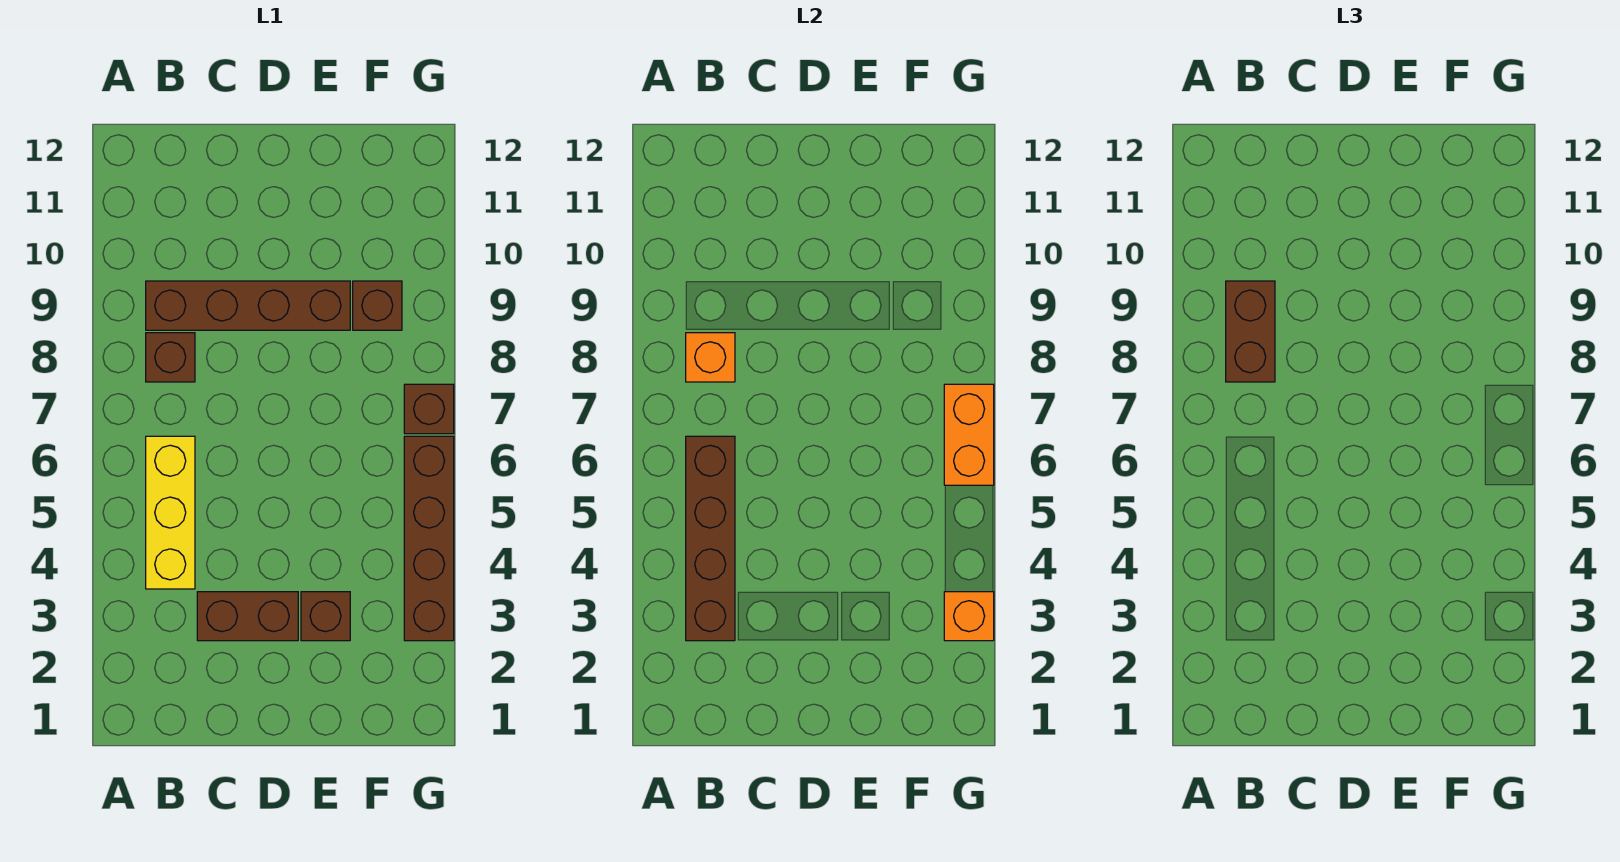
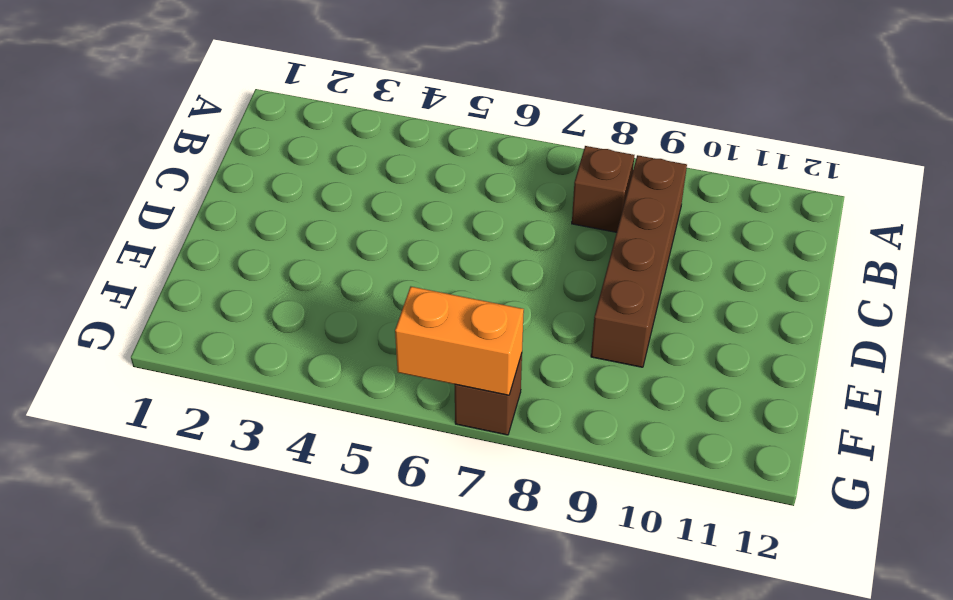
none -> yellow brick B4:B6 level 1
none -> brown brick C3:D3 level 1
none -> brown brick E3 level 1

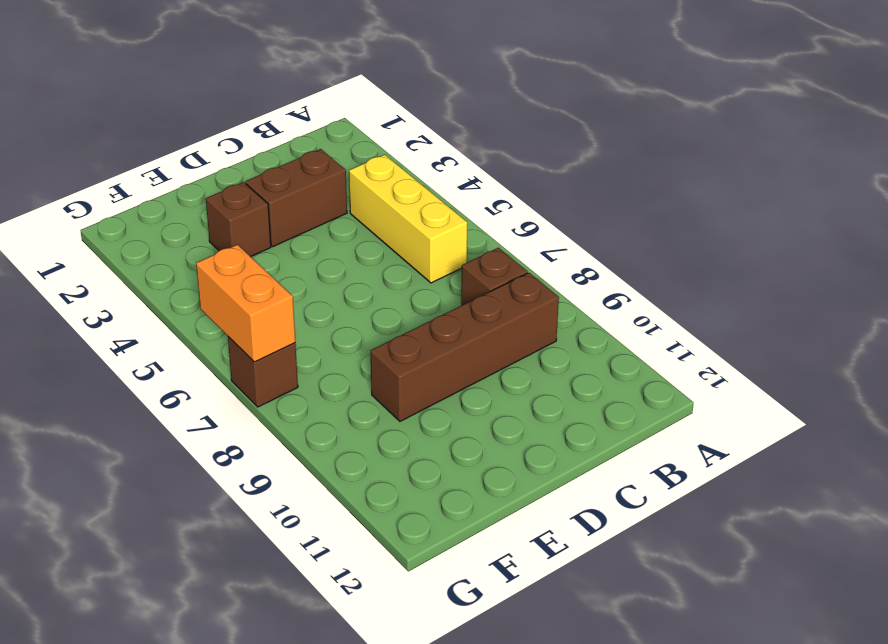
none -> brown brick F9 level 1
none -> brown brick G3:G6 level 1
none -> brown brick B3:B6 level 2

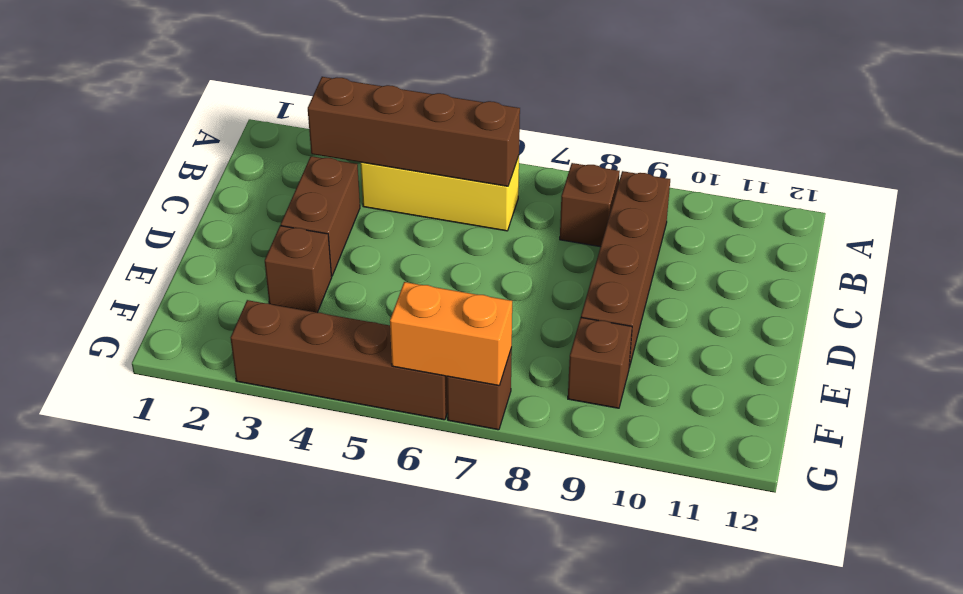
none -> orange brick B8 level 2
none -> orange brick G3 level 2
none -> brown brick B8:B9 level 3

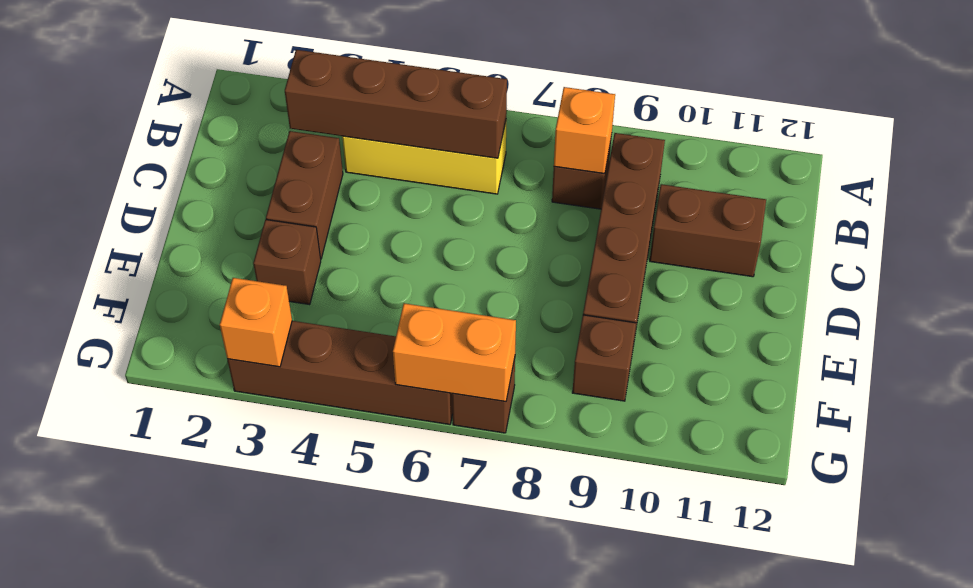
brown brick C10:C11 level 1 -> brown brick B8:B9 level 3

